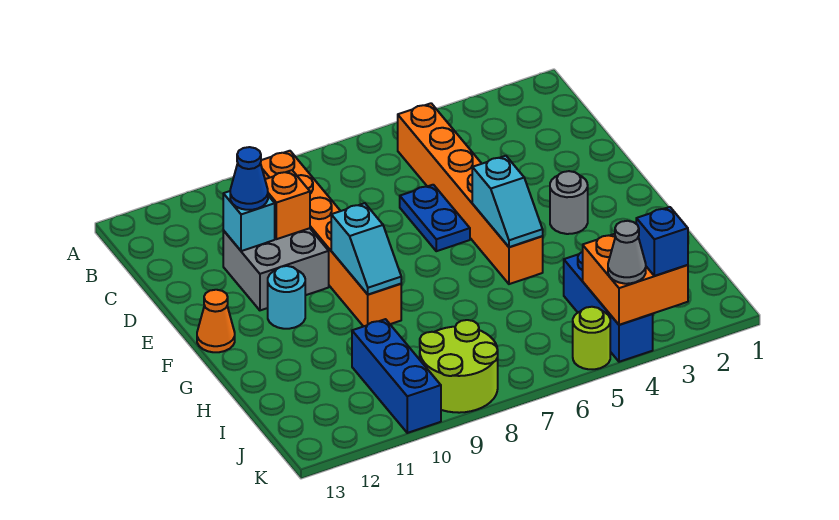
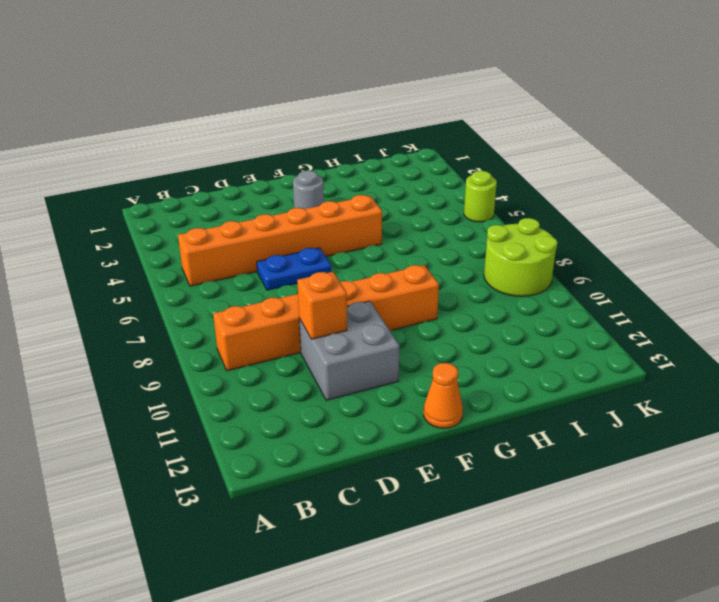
none -> cyan round brick F11 level 1
none -> blue brick I4:K4 level 1
none -> blue brick I10:K10 level 1

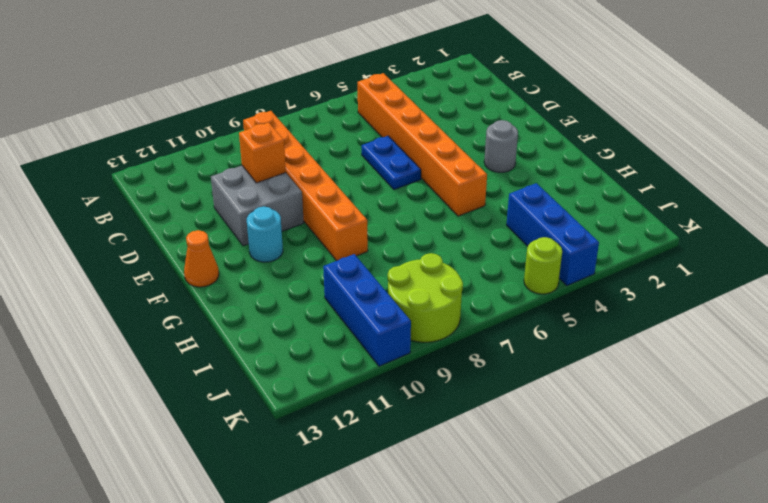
none -> cyan brick D11 level 2
none -> cyan slope F5:G5 level 2 top F
none -> cyan slope F9:G9 level 2 top F

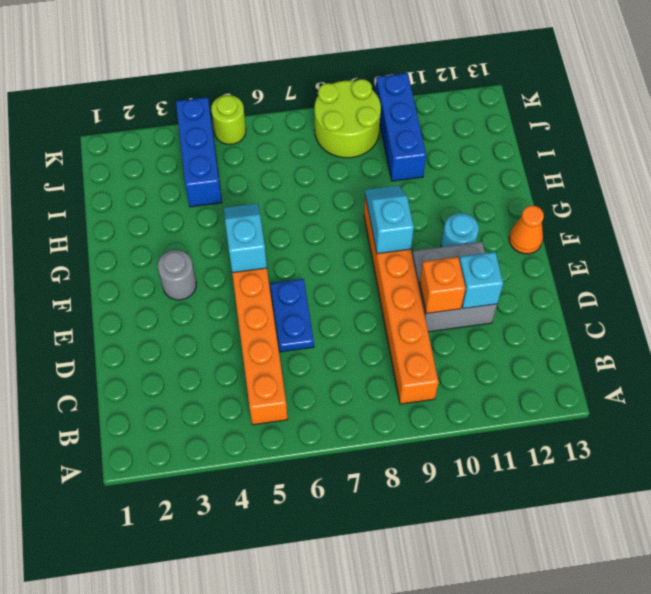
none -> orange brick J3:K4 level 2
none -> blue cone D11 level 3
none -> blue brick K3 level 3

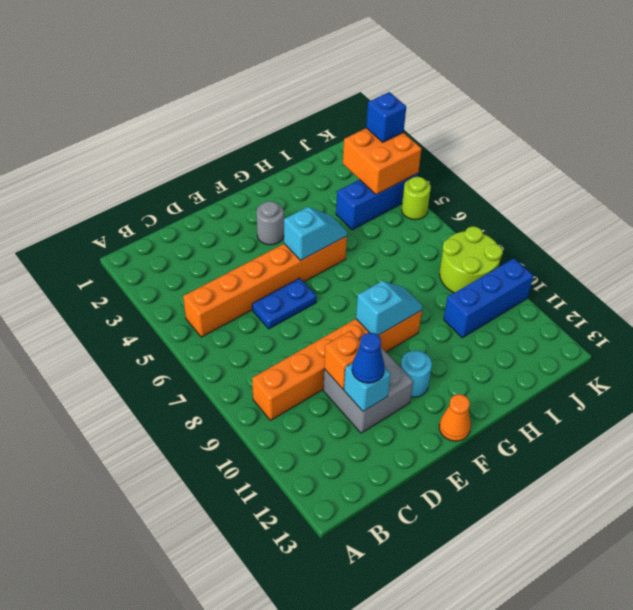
none -> grey cone K4 level 3

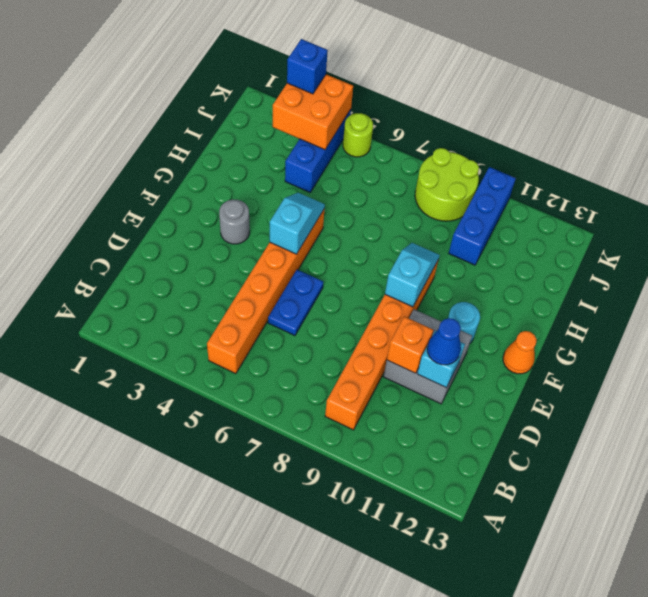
none -> grey cone K4 level 3

